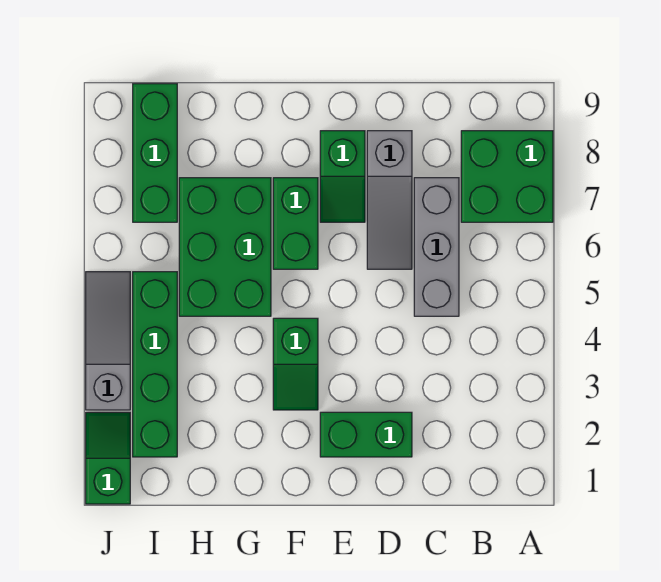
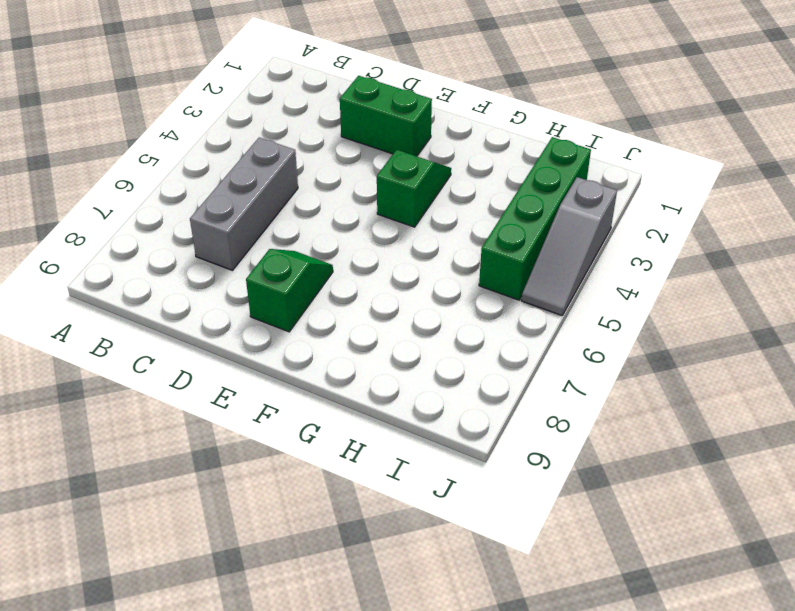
none -> green brick A7:B8 level 1
none -> grey slope D6:D8 level 1 top 8
none -> green brick F6:F7 level 1

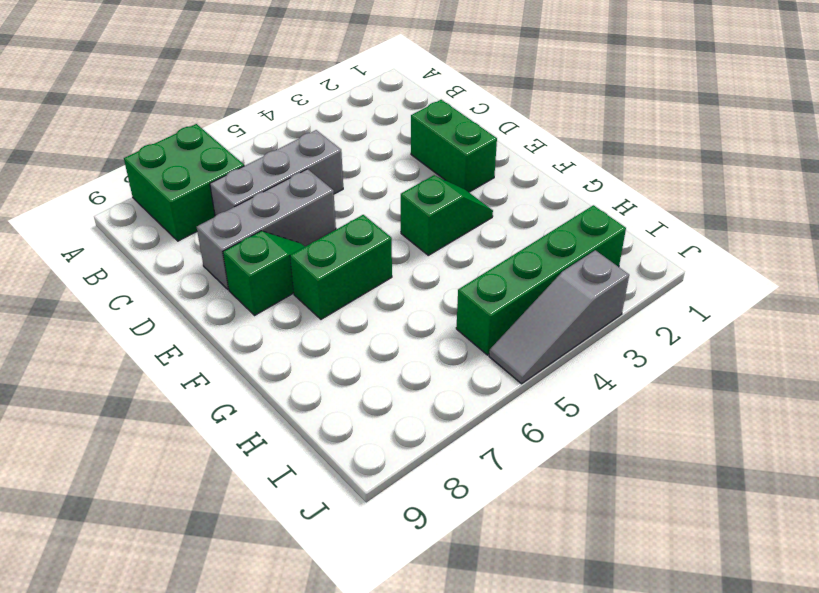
grey brick D6:D8 level 1 -> grey slope D6:D8 level 1 top 8
none -> green brick G5:H7 level 1
none -> green brick I7:I9 level 1
none -> green slope J1:J2 level 1 top 1

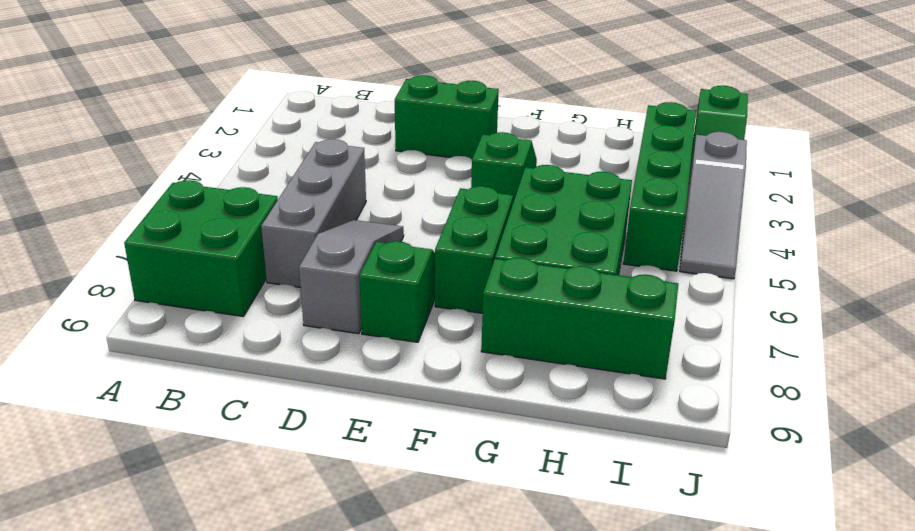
green brick G8:I8 level 1 -> green brick I7:I9 level 1

